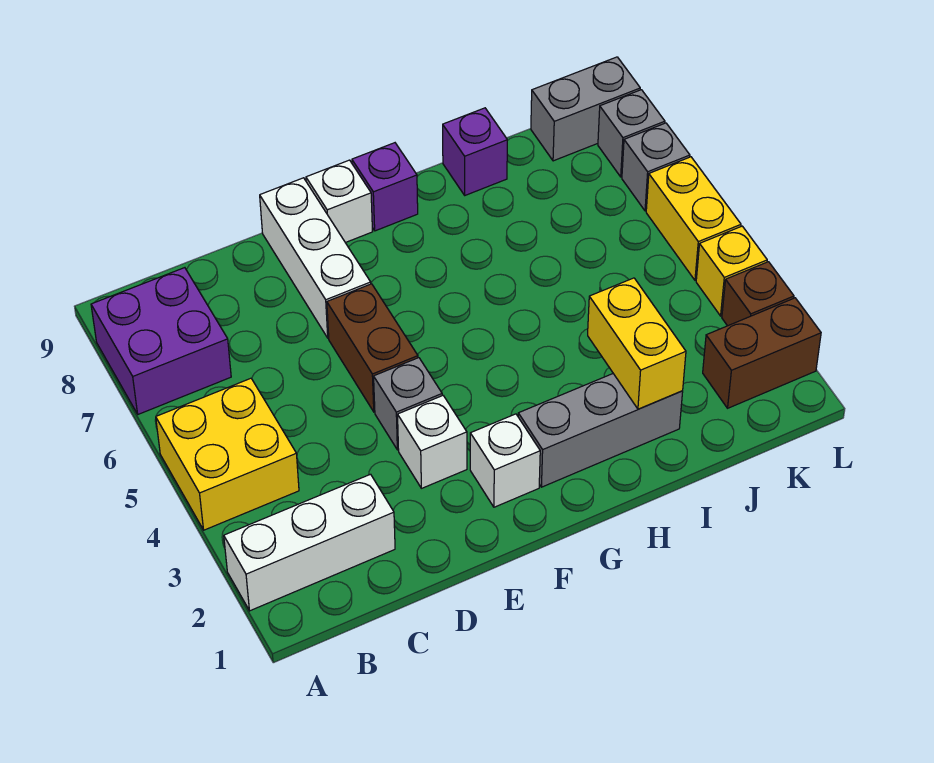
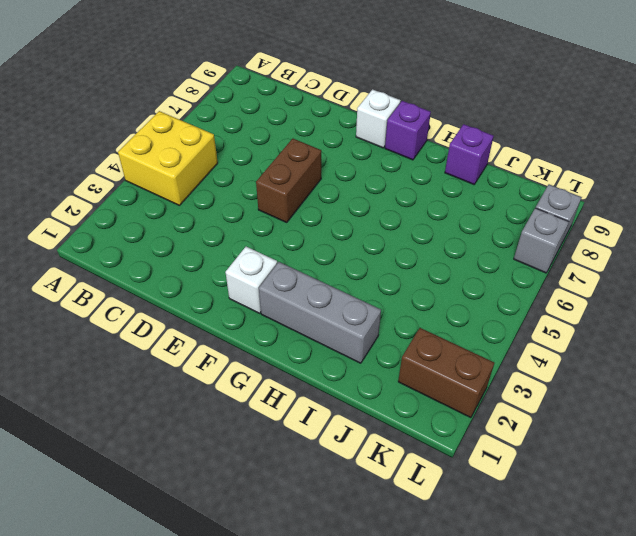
none -> white brick A2:C2 level 1
none -> purple brick A7:B8 level 1
none -> white brick E3 level 1

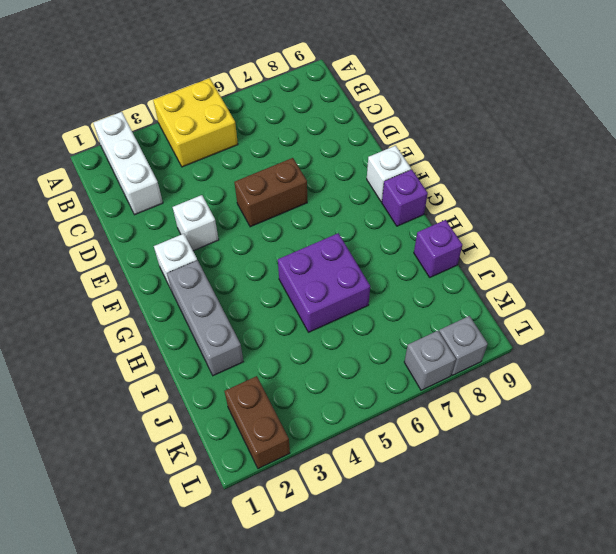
purple brick H5:I6 level 1 -> purple brick A7:B8 level 1
none -> grey brick E4 level 1
none -> white brick E7:E9 level 1
none -> grey brick K9:L9 level 1

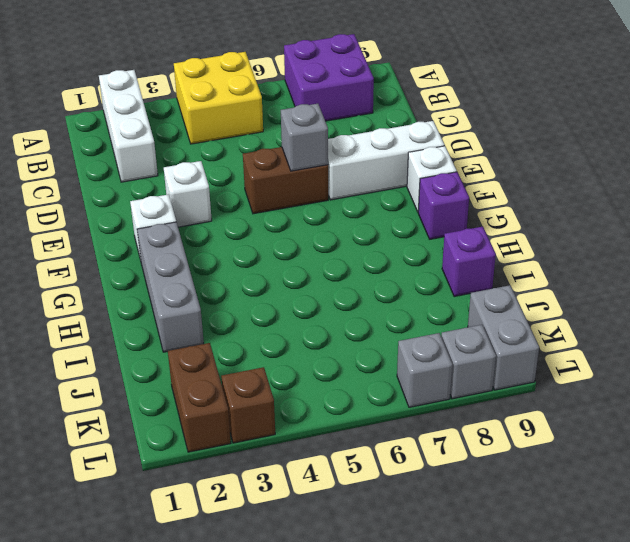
grey brick E6 level 2 -> grey brick E4 level 1
none -> yellow brick L4 level 1
none -> yellow brick L5:L6 level 1
none -> yellow brick I2:I3 level 2

